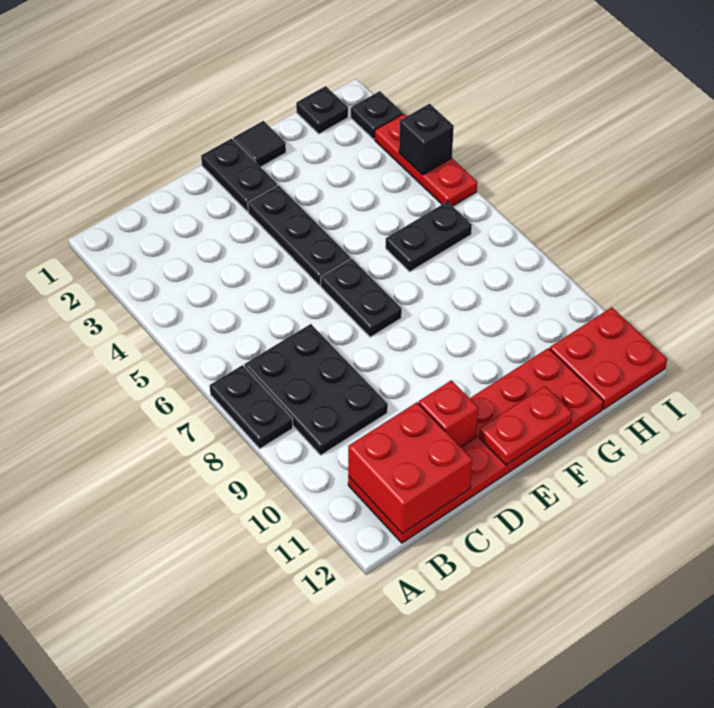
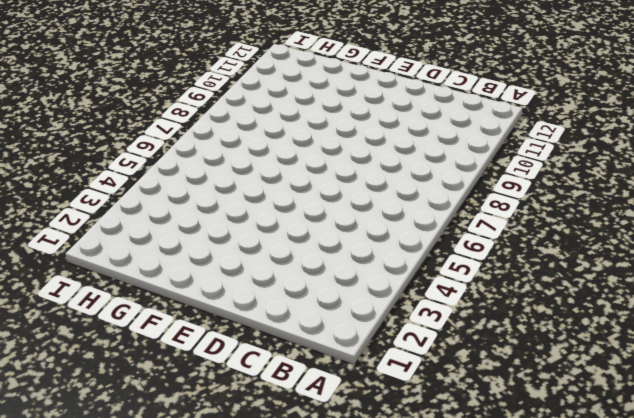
none -> black plate A7:A8 level 1
none -> black plate B7:C9 level 1
none -> red plate B11:G12 level 1

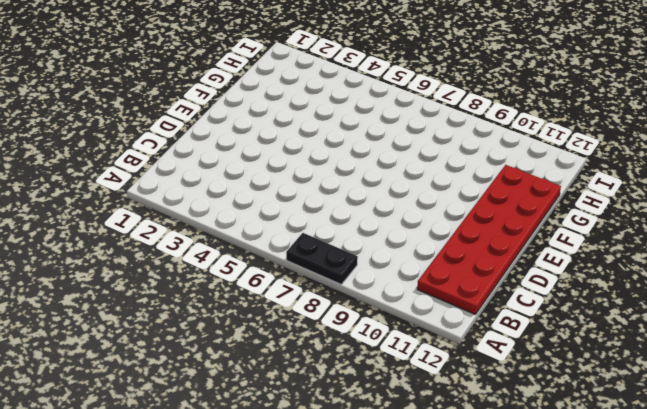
none -> black plate B7:C9 level 1
none -> black plate E1:E2 level 1
none -> black plate E3:E5 level 1

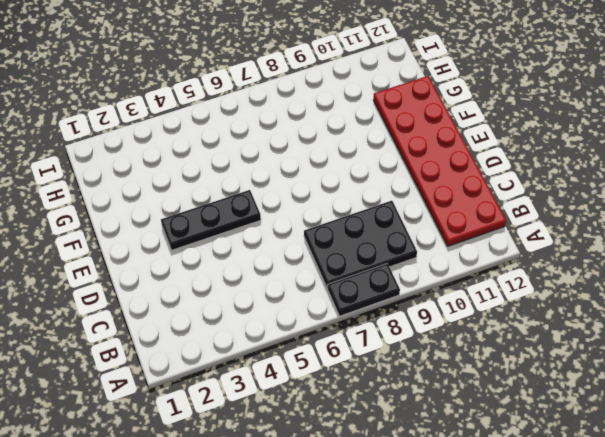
none -> black plate E1:E2 level 1
none -> black plate E6:E7 level 1
none -> black tile F1 level 1

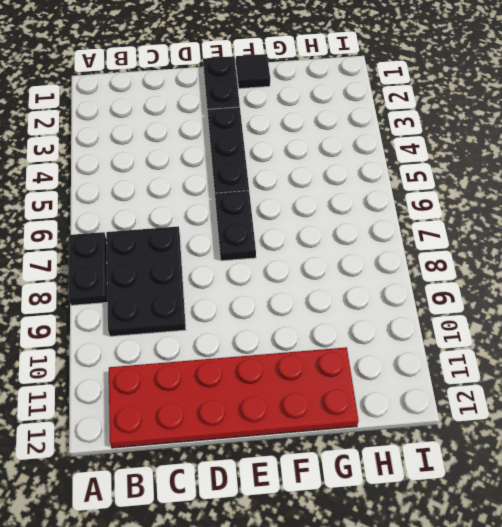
none -> black plate G6:H6 level 1
none -> black plate H1 level 1
none -> red plate H11:I12 level 1

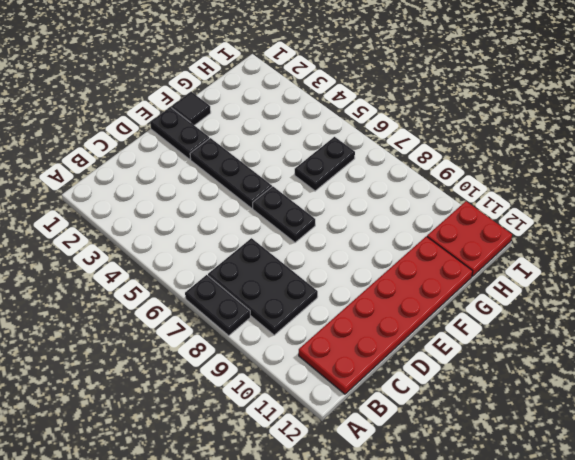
none -> black plate H1 level 1
none -> black plate I2 level 1
none -> red plate I3:I5 level 1

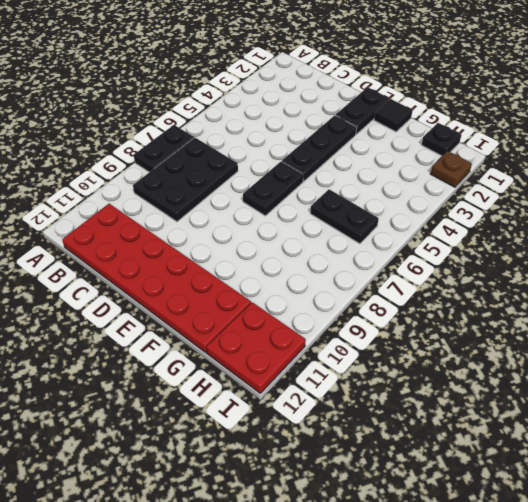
brown plate I2 level 1 -> black plate I2 level 1
none -> red plate I3:I5 level 1
none -> red brick B11:C12 level 2
none -> red brick D11 level 2

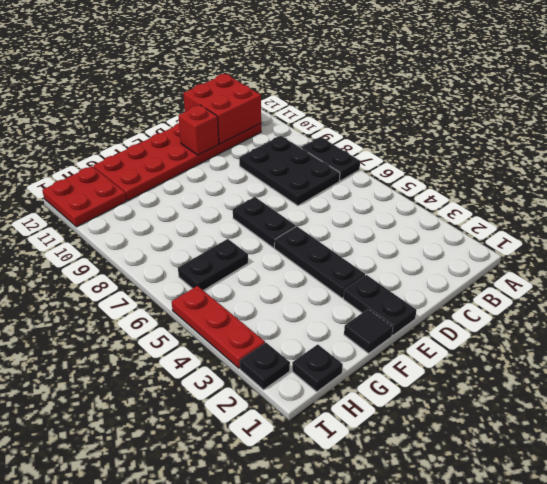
none -> red plate E12:F12 level 2
none -> black brick I4 level 2

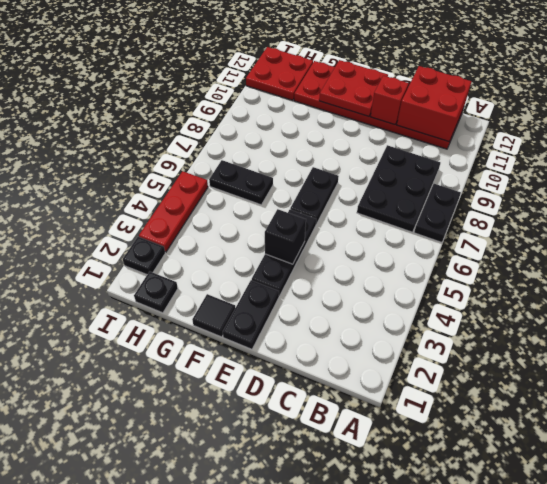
black brick E4 level 2 -> black brick I4 level 2
red plate E11:F12 level 2 -> red plate E12:F12 level 2

